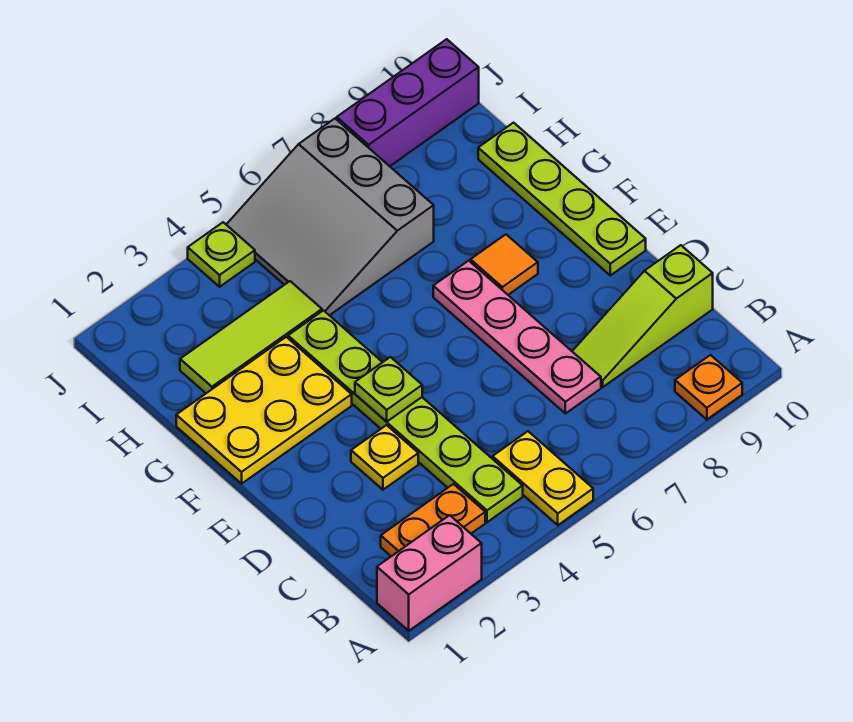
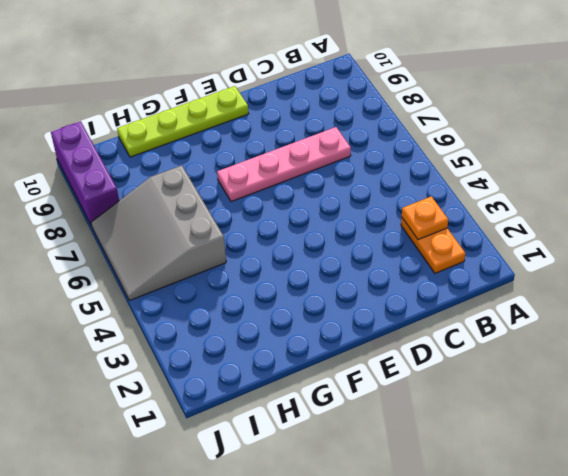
orange plate B3 level 2 -> orange plate A9 level 1
grey slope H5:J7 level 1 top H -> grey slope H5:J7 level 1 top 7
none -> pink brick A1:A2 level 1
none -> yellow plate A5:B5 level 1
none -> lime plate B4:G4 level 1

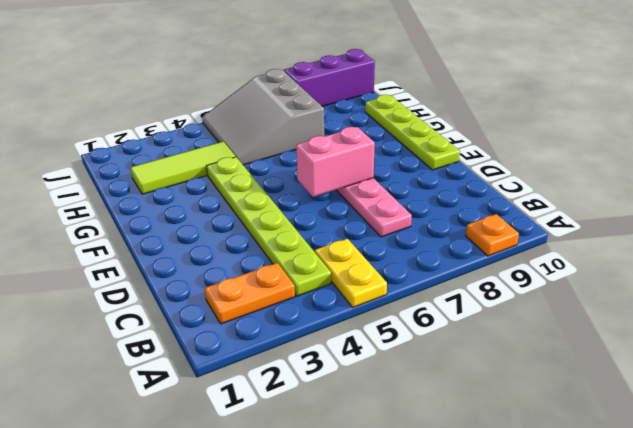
pink brick E6:E7 level 2 -> pink brick A1:A2 level 1
none -> lime slope C8:C10 level 1 top 10
none -> yellow plate D3 level 1
none -> yellow plate F1:G3 level 1

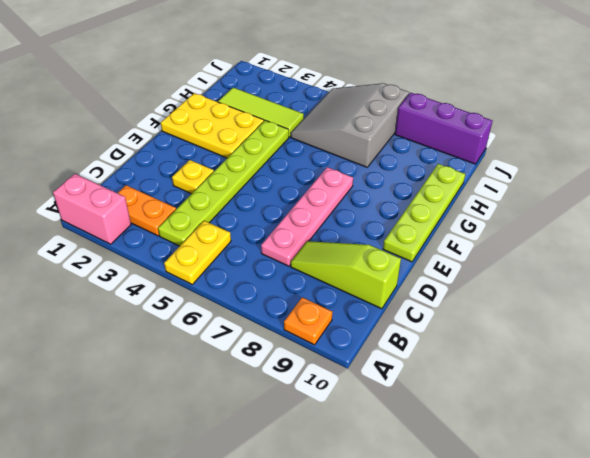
none -> orange tile F8 level 1
none -> lime plate J4 level 1
none -> lime plate E4 level 2

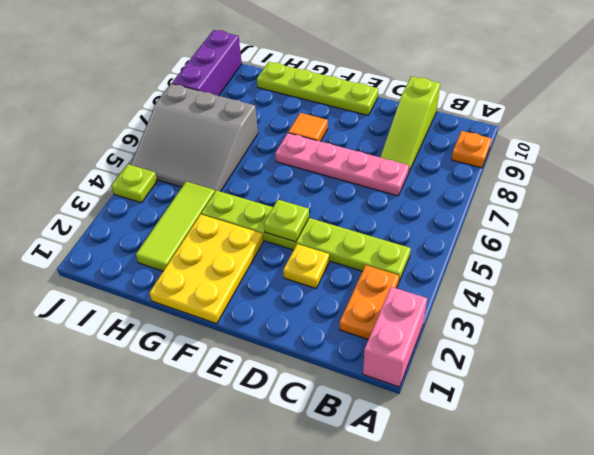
none -> yellow plate A5:B5 level 1

